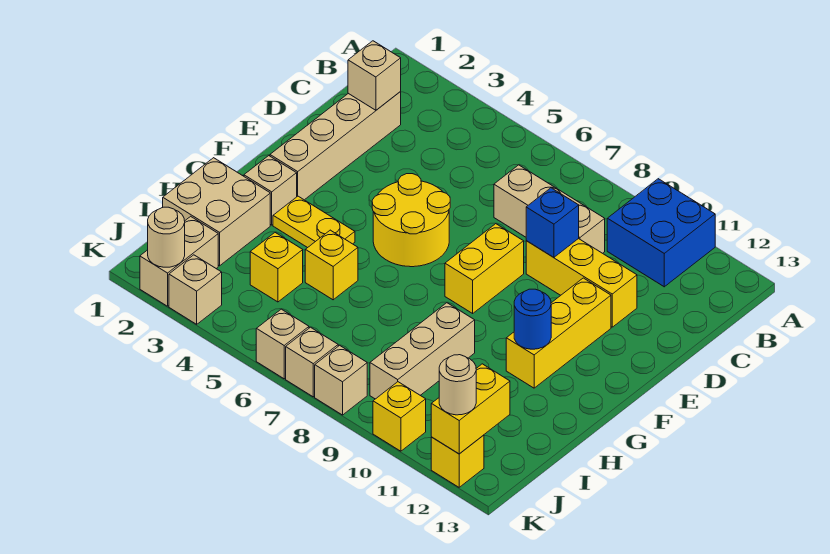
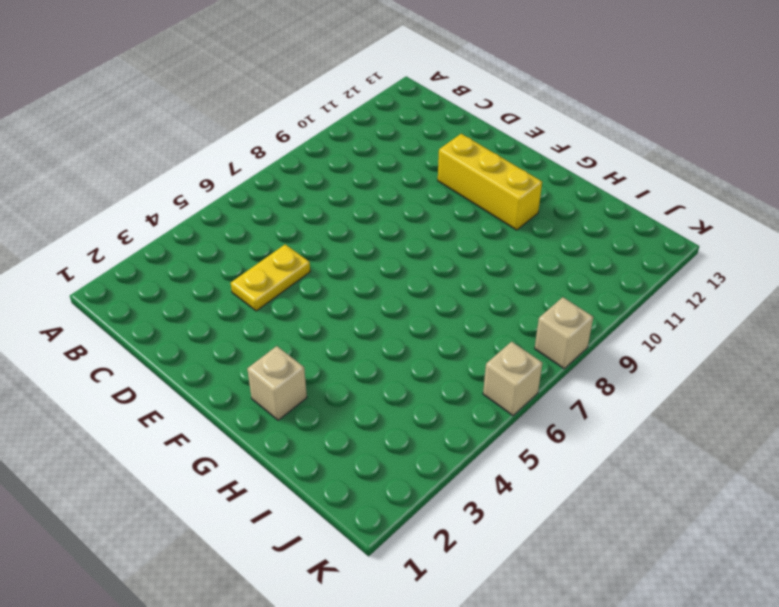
yellow plate D4:D5 level 1 -> yellow plate G3:G4 level 1
none -> blue brick A10:B11 level 1
none -> tan brick C2:F2 level 1
none -> tan brick C7:C9 level 1

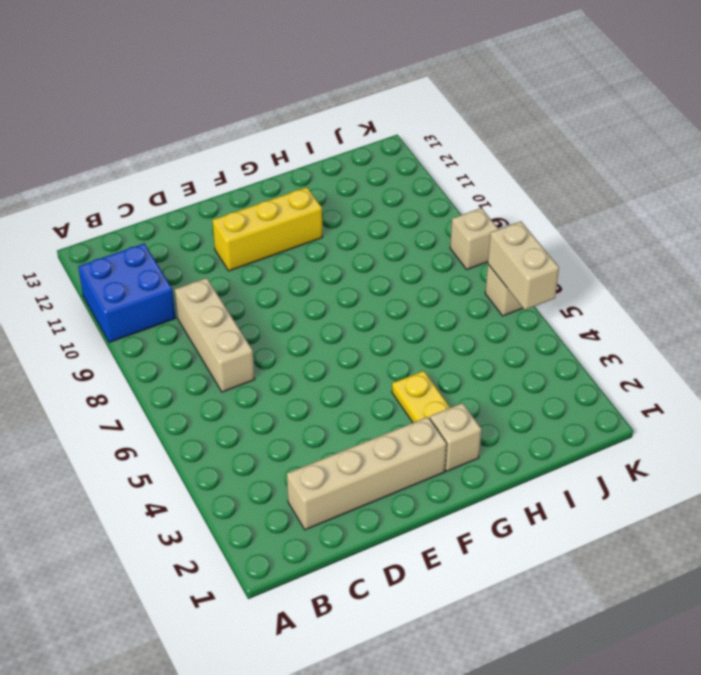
tan brick K5:K6 level 2 -> tan brick J2:K2 level 1
none -> yellow brick D9:D11 level 1
none -> yellow round brick E5:F6 level 1
none -> yellow brick E8:F8 level 1

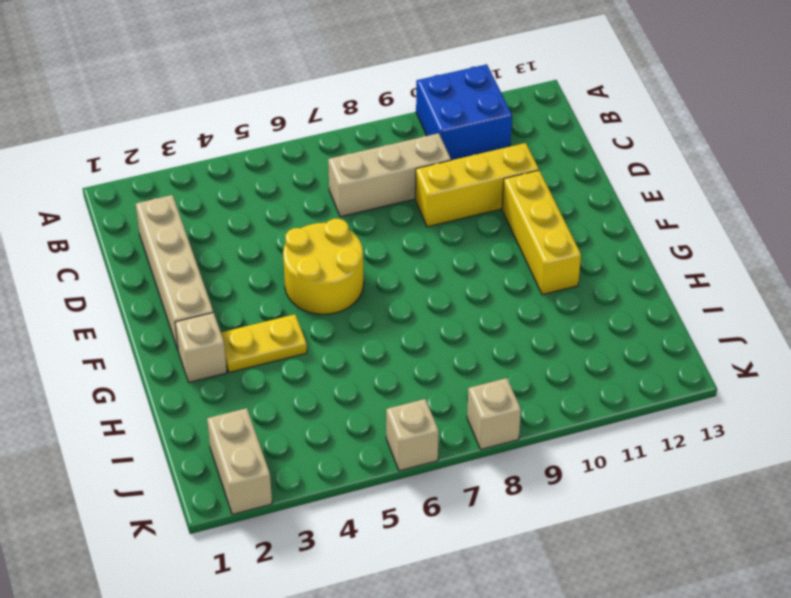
none -> yellow brick E8:F8 level 1
none -> tan brick H1:I2 level 1
none -> yellow brick H5 level 1

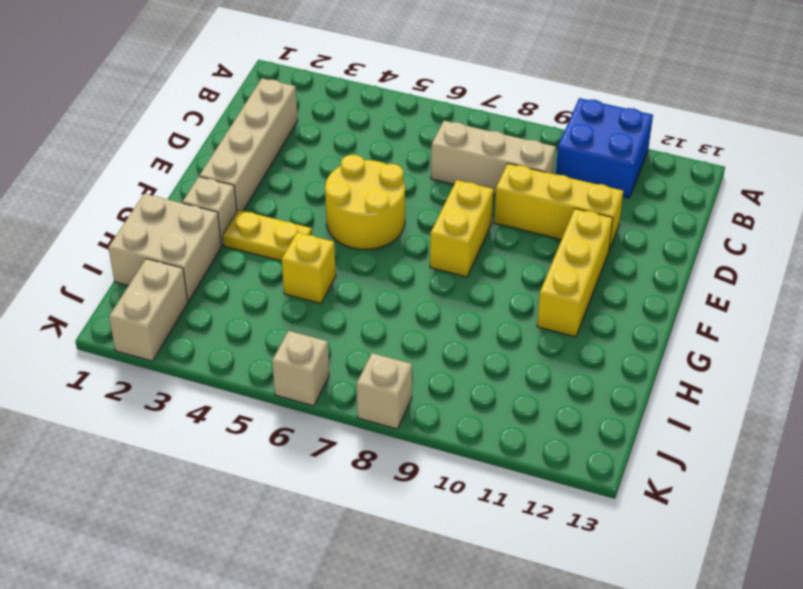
none -> tan brick H9:J9 level 1
none -> yellow brick I4 level 1
none -> tan brick K3 level 1

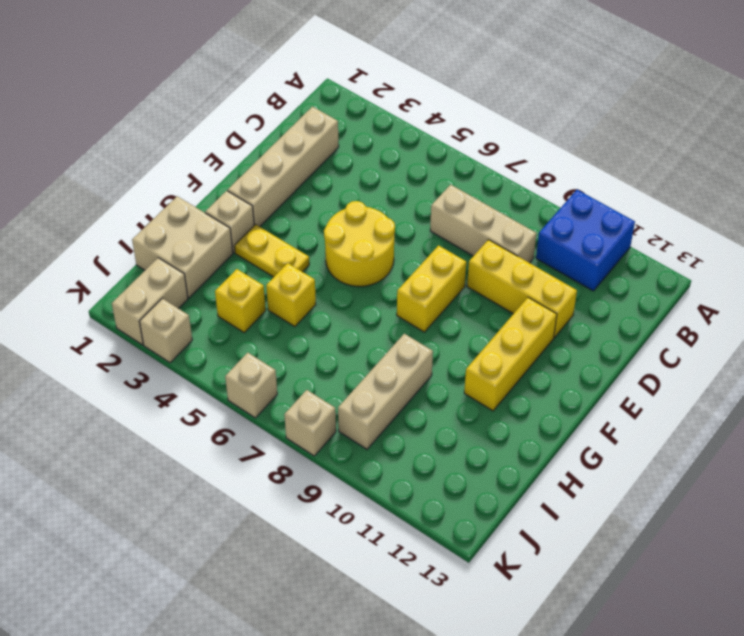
none -> tan brick K7 level 1
none -> yellow brick K10 level 1
none -> yellow brick K12 level 1

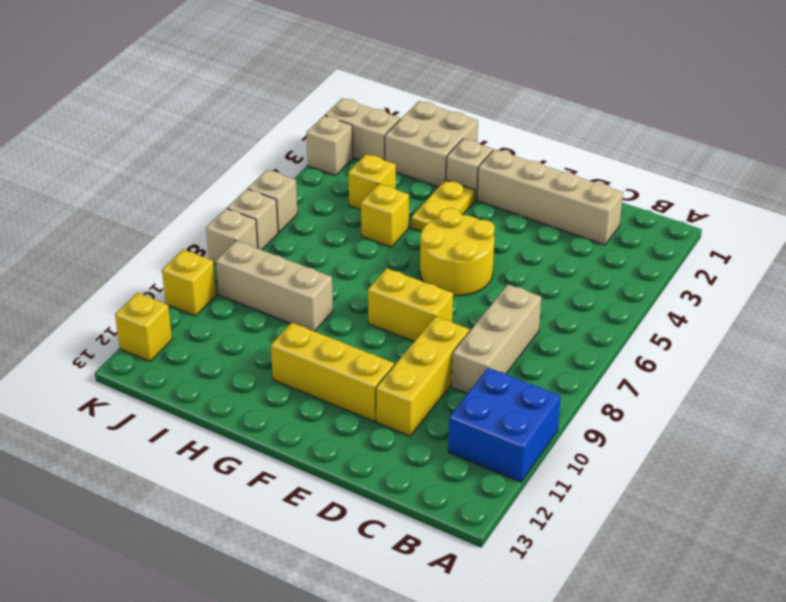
none -> tan brick C2 level 2
none -> blue brick D9 level 2
none -> blue round brick G11 level 2

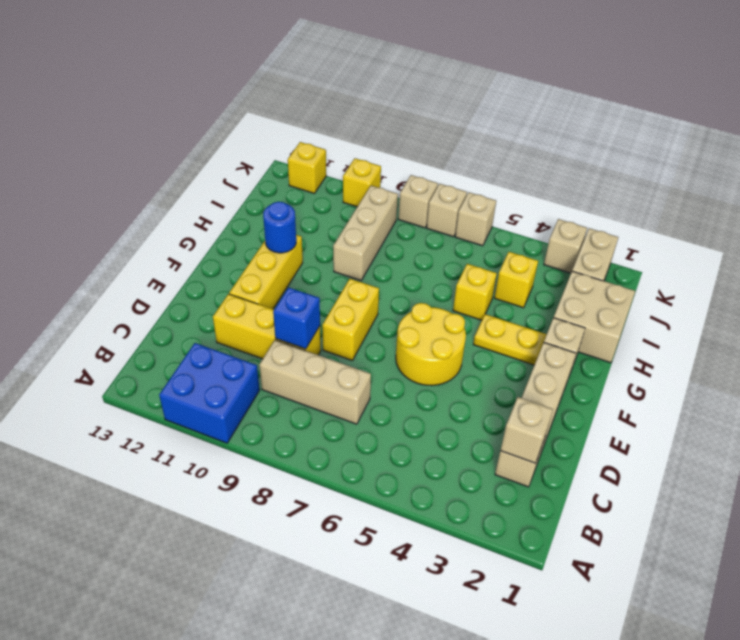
none -> yellow brick J12:K12 level 2
none -> tan round brick K2 level 2
none -> tan round brick K12 level 3

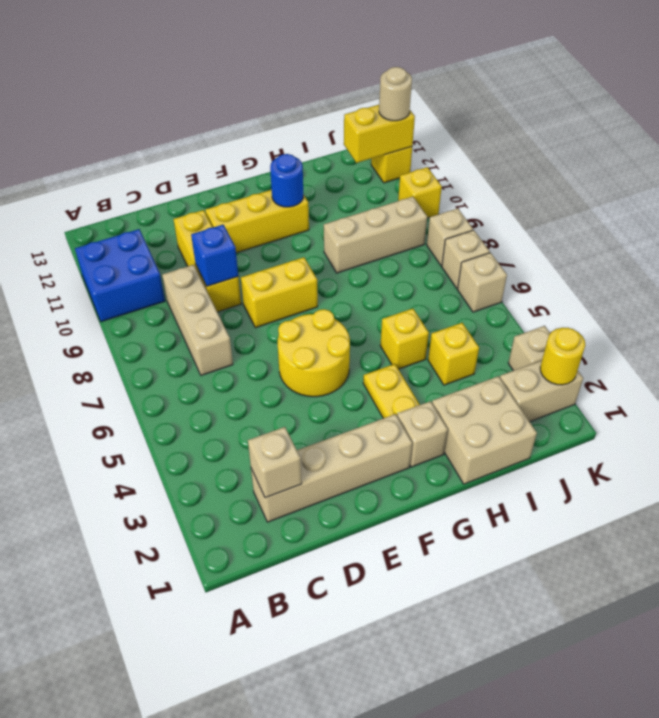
yellow round brick K2 level 2 -> tan round brick K2 level 2

